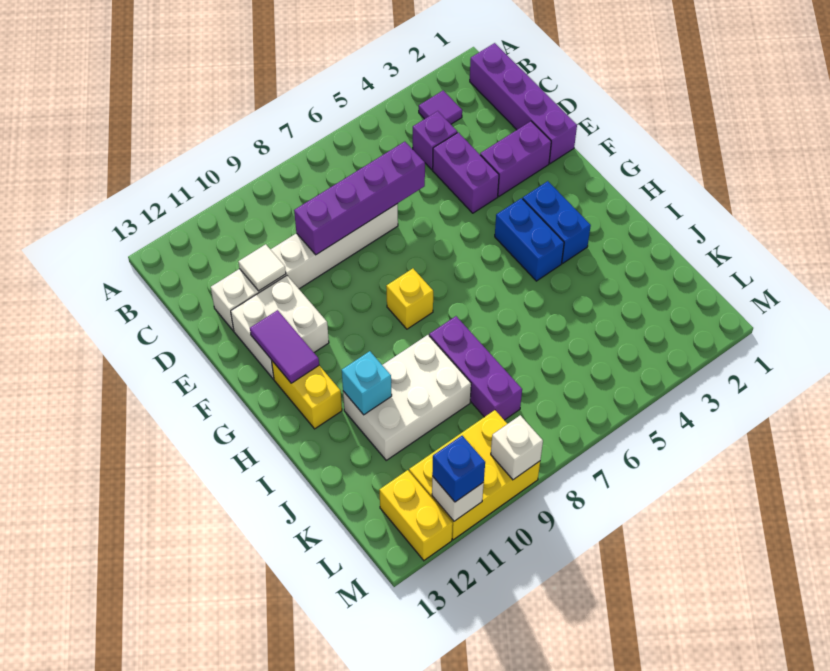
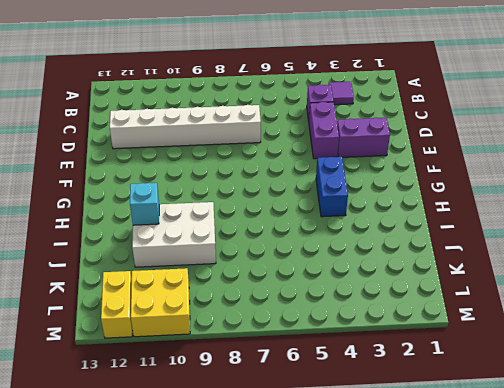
yellow brick L10:M11 level 1 -> yellow brick L9:M11 level 1
none -> purple brick B1:E1 level 1
none -> white brick E11:F12 level 1
none -> blue brick G3:H3 level 1

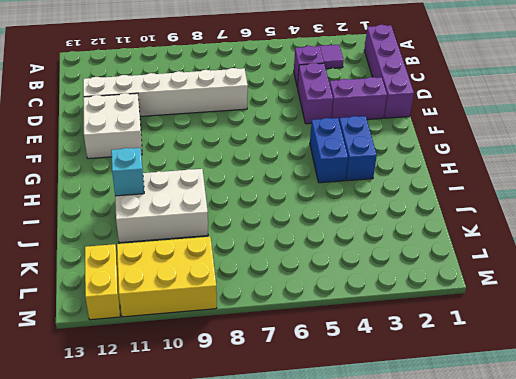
none -> yellow brick G8 level 1
none -> yellow brick G12:H12 level 1
none -> purple brick I8:K8 level 1

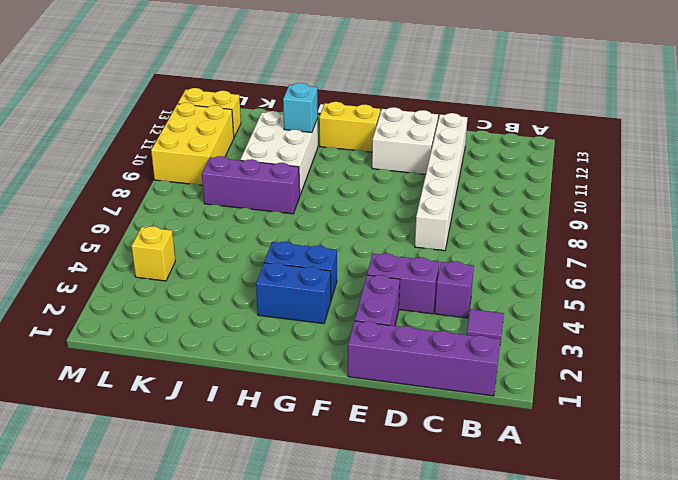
yellow brick L4 level 1 -> yellow brick G8 level 1
none -> purple brick D6:D9 level 2
none -> white tile D11 level 2
none -> purple tile F12:G12 level 2

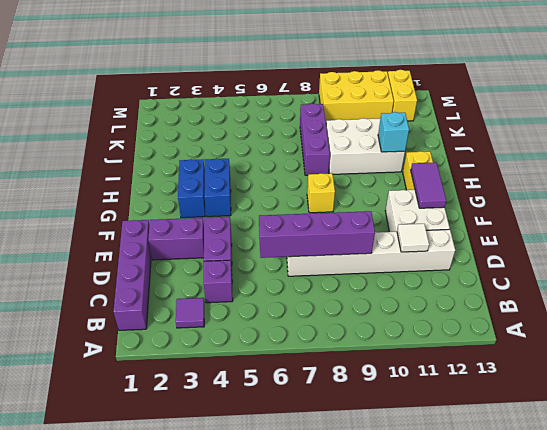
none -> white brick M9 level 2
none -> white brick M11 level 2
none -> blue brick M11 level 3

